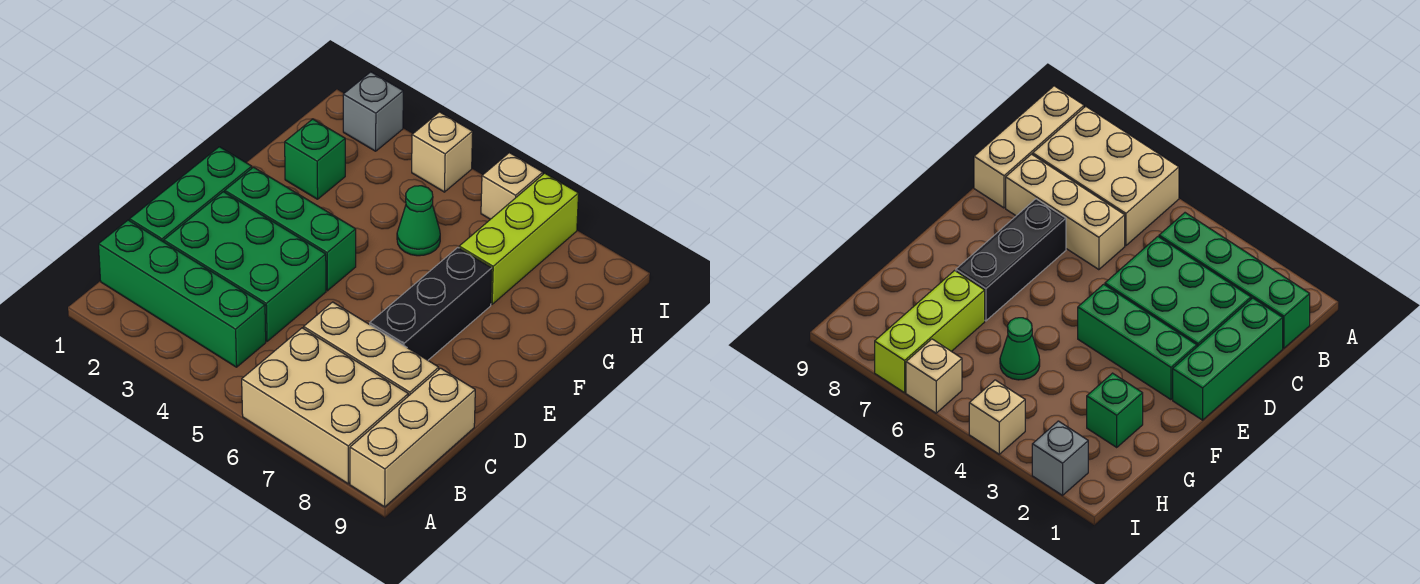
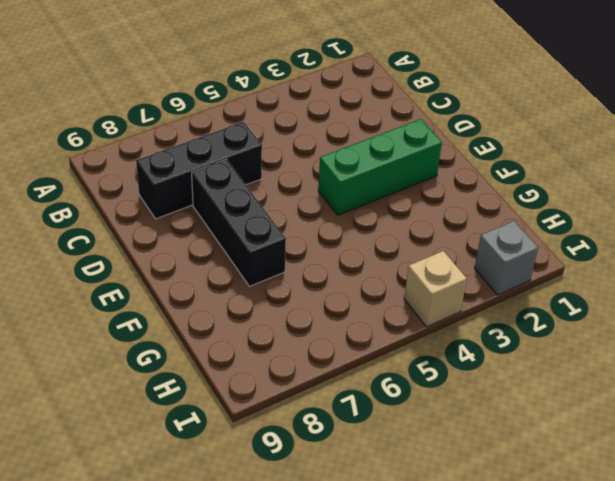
black brick C6:C8 level 1 -> tan brick C6:C8 level 1
none -> tan brick A6:B8 level 1
none -> tan brick A9:C9 level 1
none -> green brick B1:B4 level 1

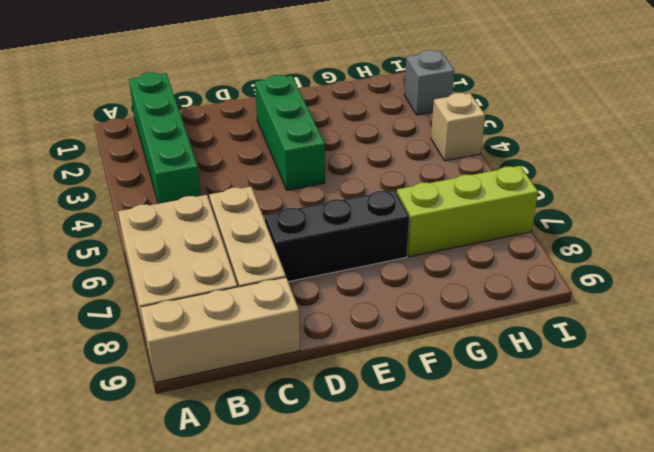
none -> green brick C1:E1 level 1
none -> green brick C2:D4 level 1
none -> green brick G2 level 1

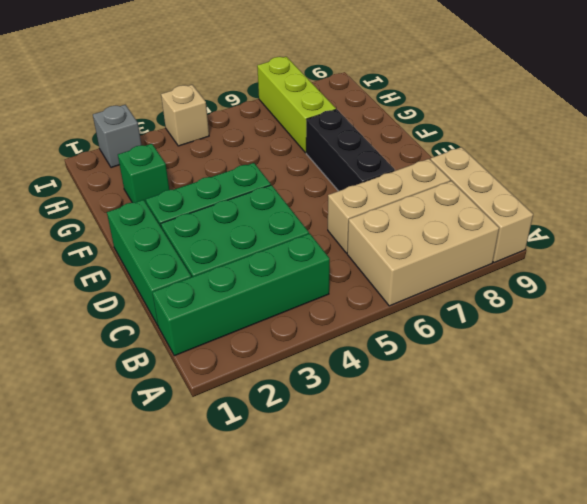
none -> green cone G5 level 1
none -> tan brick I6 level 1

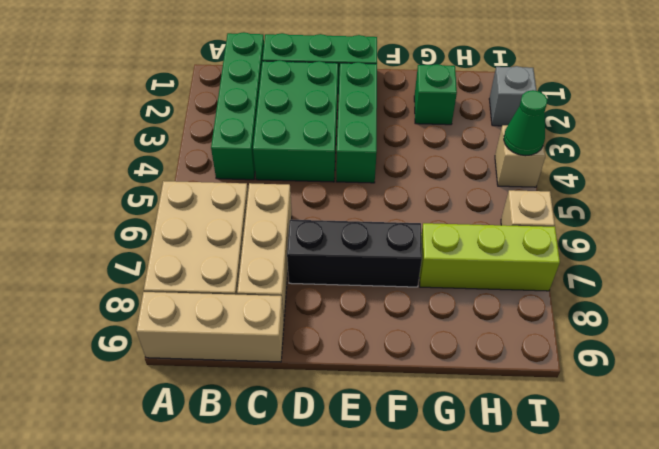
green cone I4 level 2 -> green cone G5 level 1

